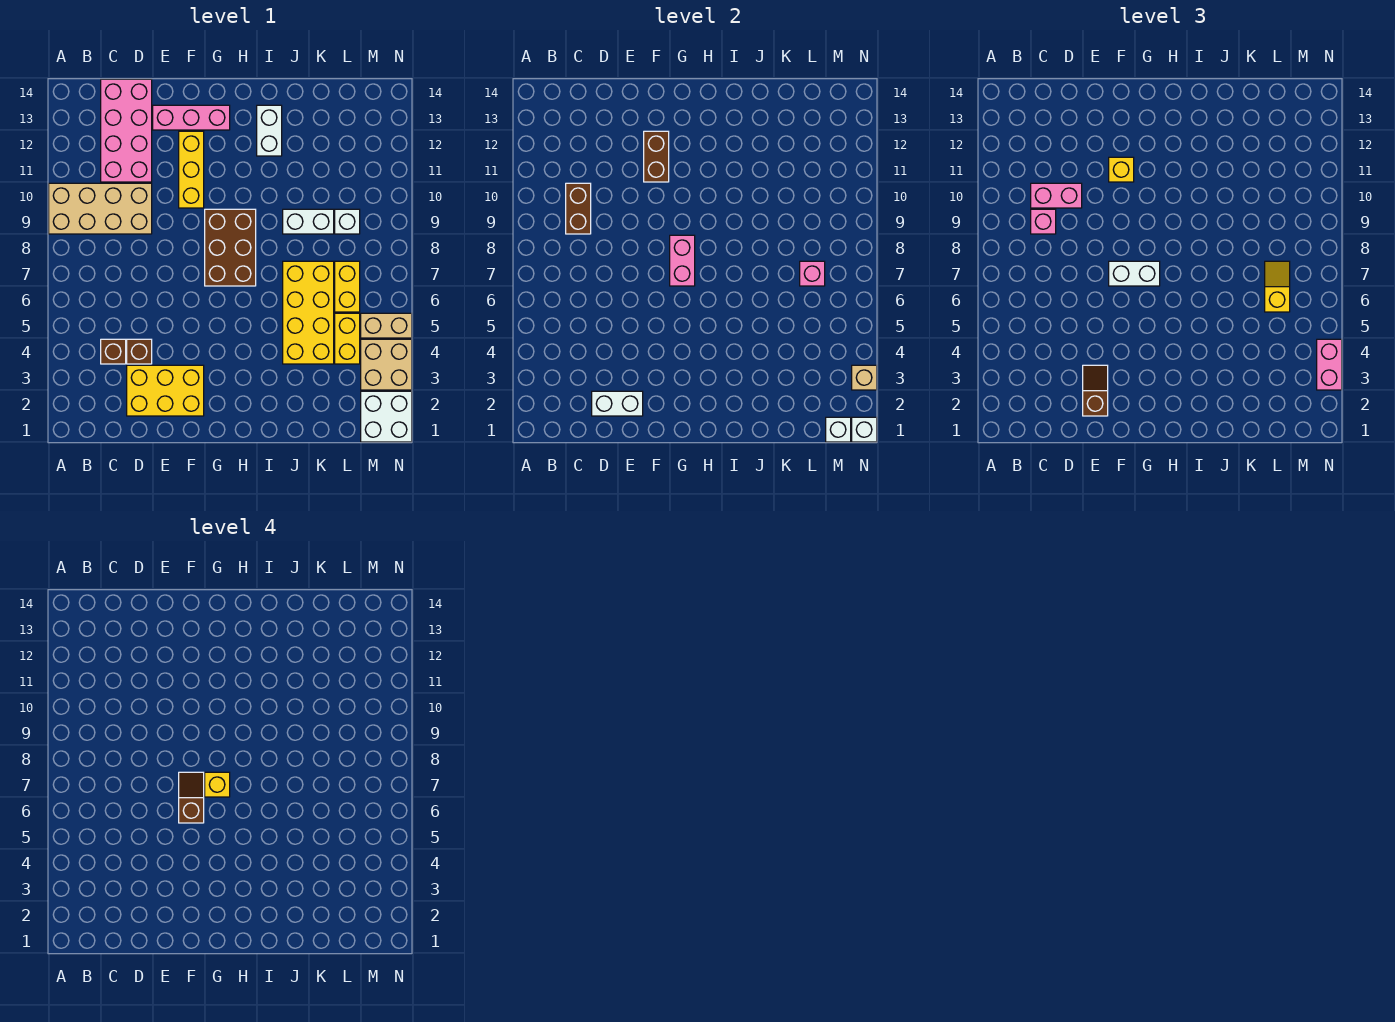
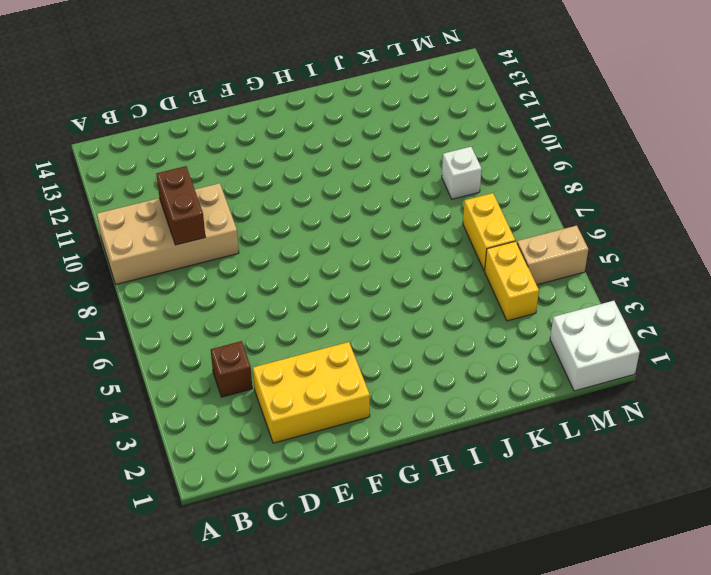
none -> pink brick C11:D14 level 1
none -> brown brick D4 level 1
none -> pink brick E13:G13 level 1
none -> yellow brick F10:F12 level 1

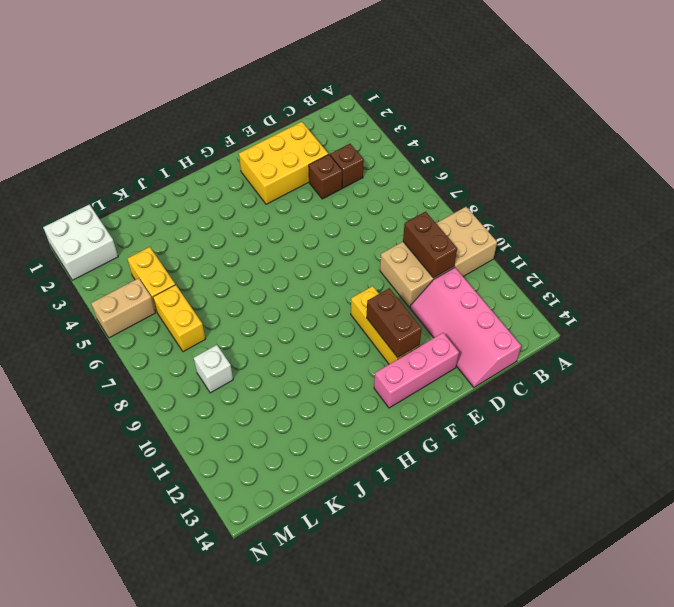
pink slope C11:D14 level 1 top C -> pink brick C11:D14 level 1
none -> brown brick G7:H9 level 1
none -> white brick I12:I13 level 1
none -> yellow brick J4:K7 level 1
none -> white brick J9:K9 level 1

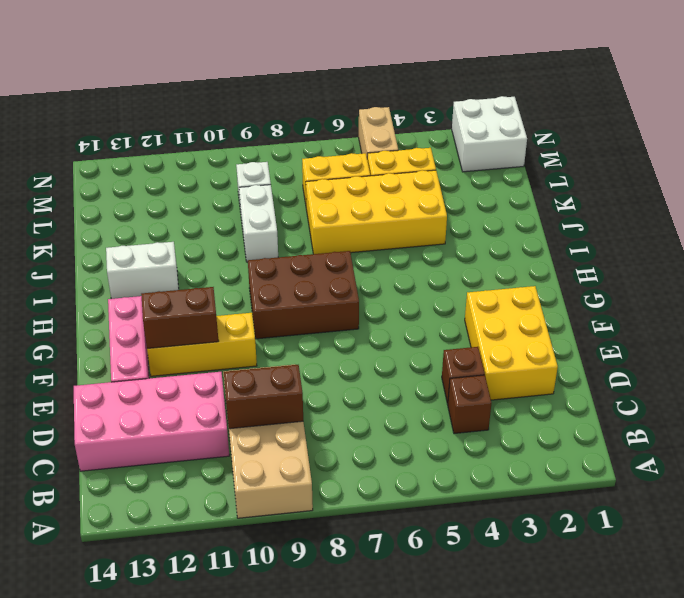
none -> tan brick M3:N4 level 1
none -> white brick D2:E2 level 2
none -> pink brick G7:G8 level 2
none -> pink brick L7 level 2

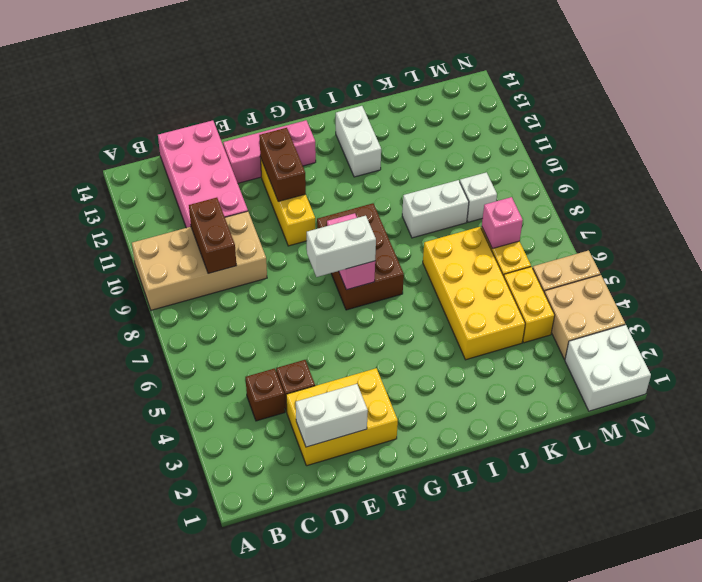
none -> white brick M1 level 2
none -> white brick N1 level 2
none -> tan brick N3 level 2
none -> pink brick C9 level 3

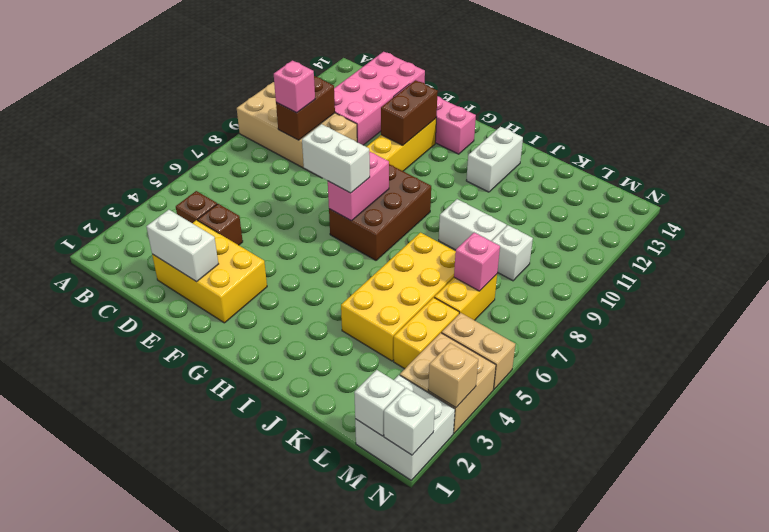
none -> pink brick C10:D10 level 3
none -> brown slope E2:E3 level 3 top 2
none -> yellow brick F11 level 3
none -> yellow slope L6:L7 level 3 top 6

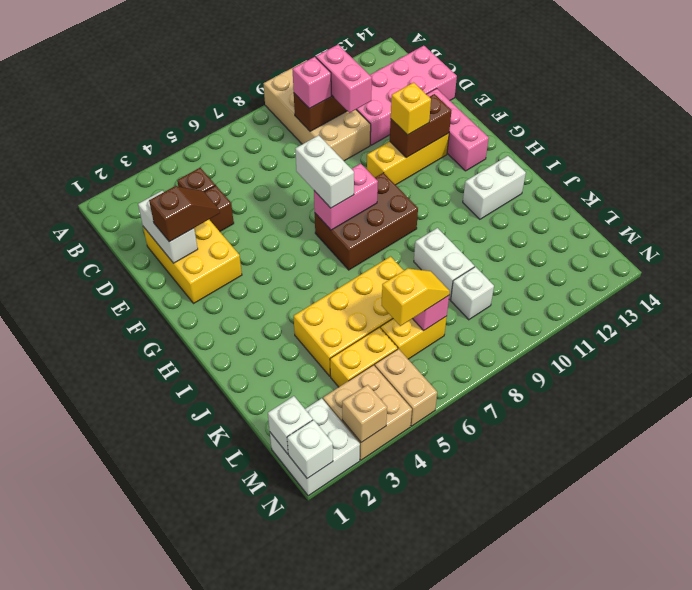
none -> pink brick N3:N4 level 3
none -> brown slope F6:F7 level 4 top 6
none -> yellow brick G7 level 4

